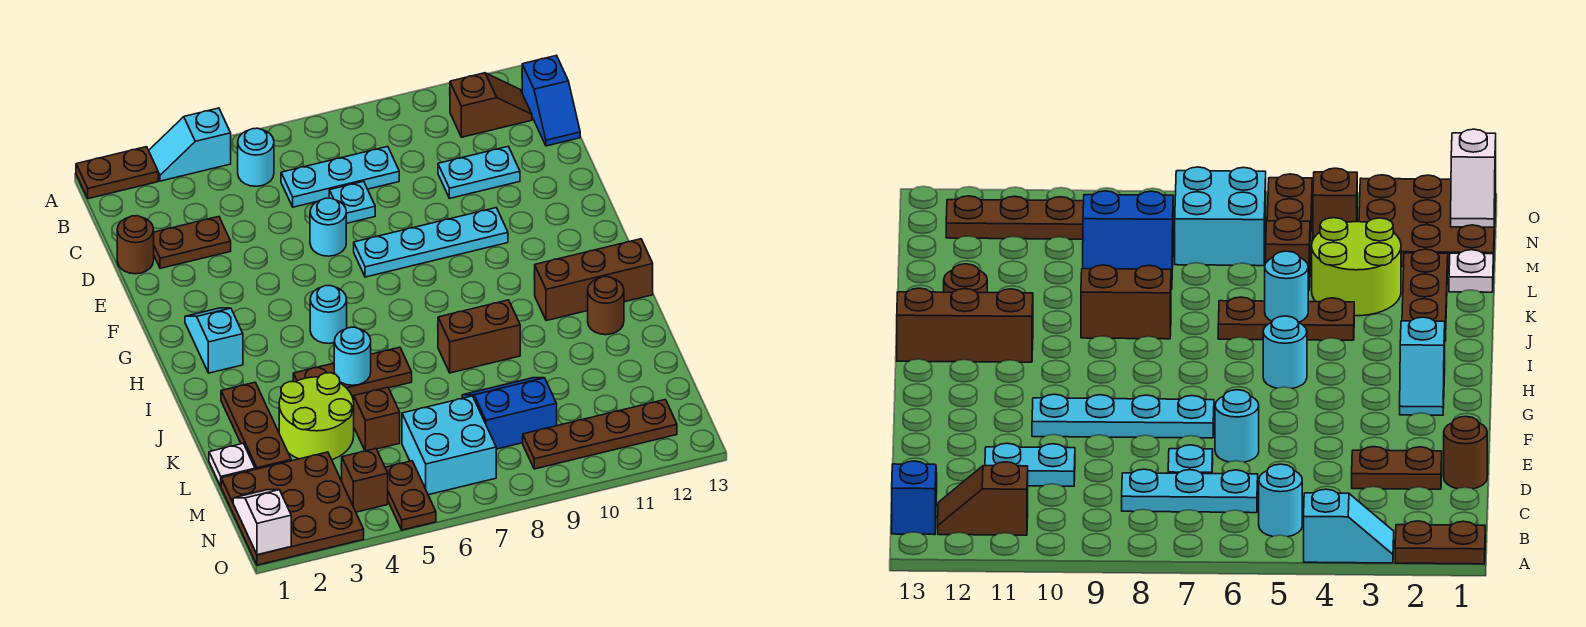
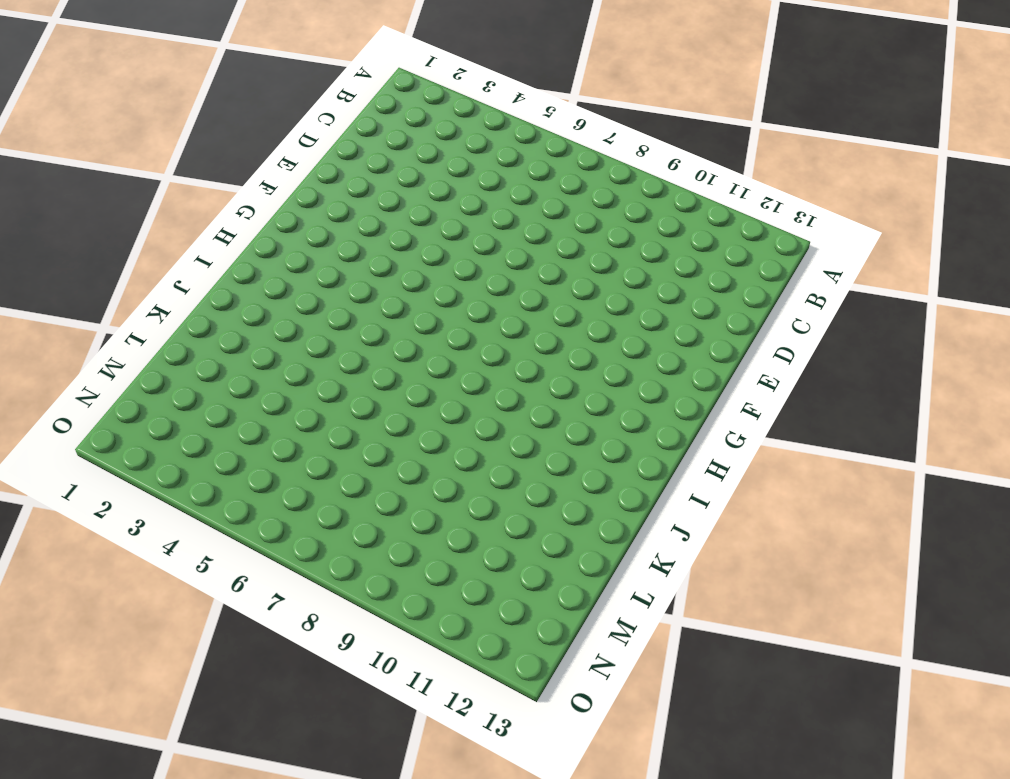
none -> brown plate A1:A2 level 1
none -> cyan slope A3:A4 level 1 top 4
none -> cyan round brick B5 level 1
none -> brown slope B11:B12 level 1 top 11

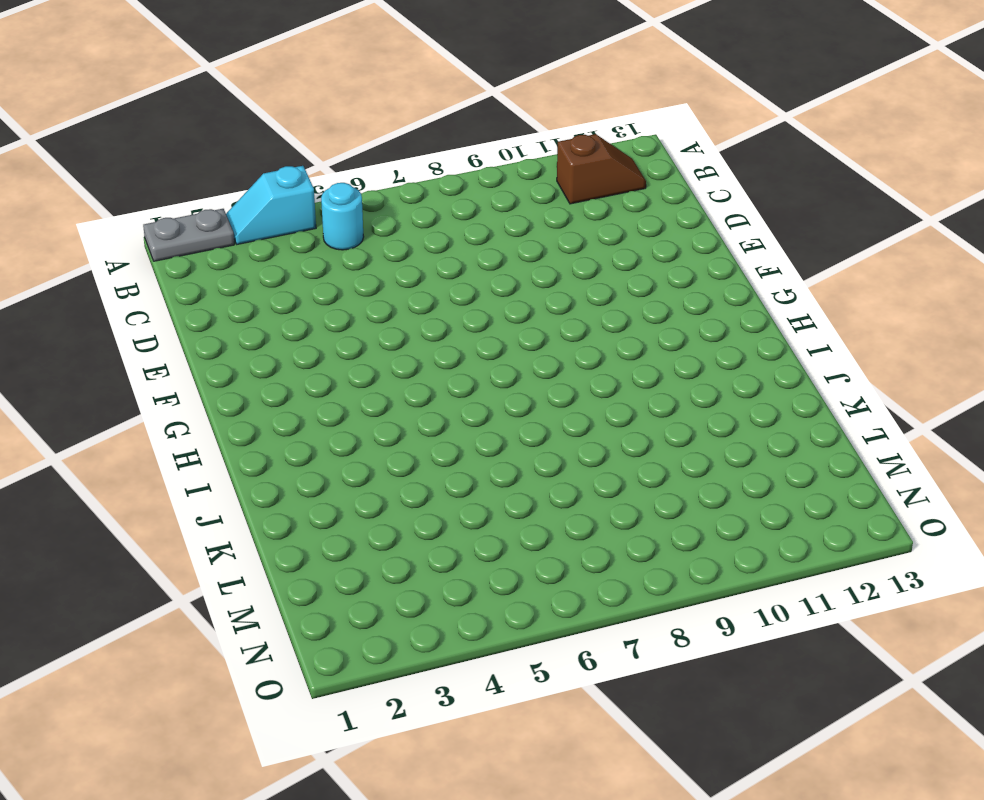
grey plate A1:A2 level 1 -> brown plate A1:A2 level 1
none -> blue slope B13:C13 level 1 top B
none -> cyan plate C6:C8 level 1
none -> brown round brick D1 level 1
none -> brown plate D2:D3 level 1

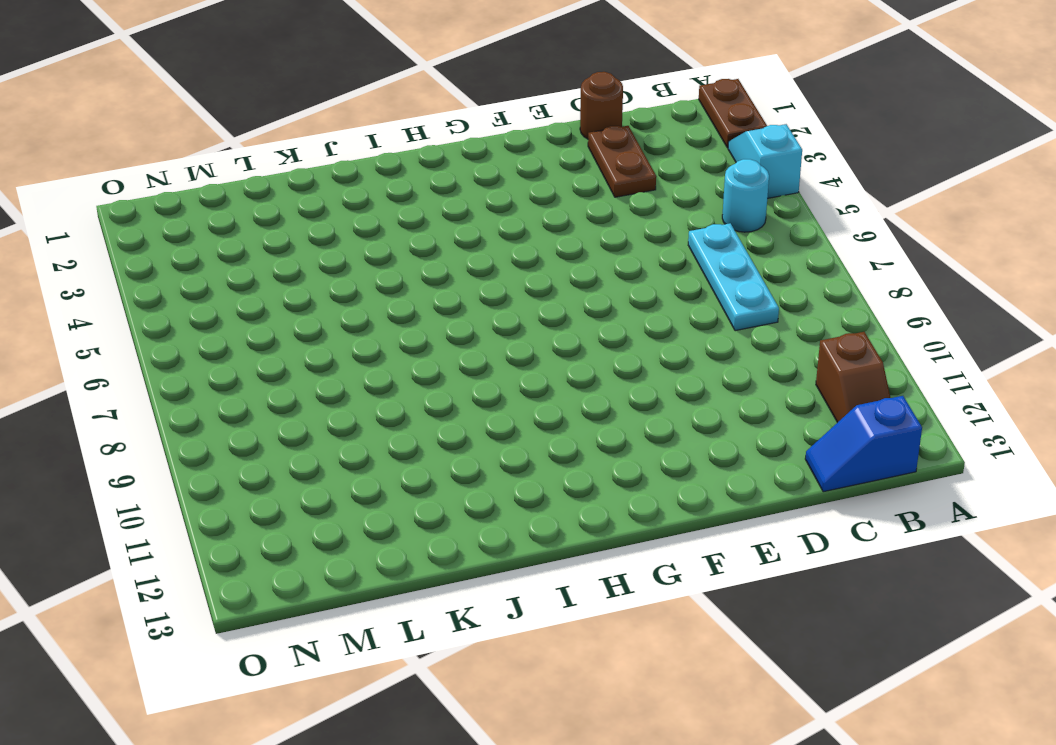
none -> cyan plate D7 level 1
none -> cyan plate D10:D11 level 1
none -> cyan round brick E6 level 1
none -> cyan plate F7:F10 level 1

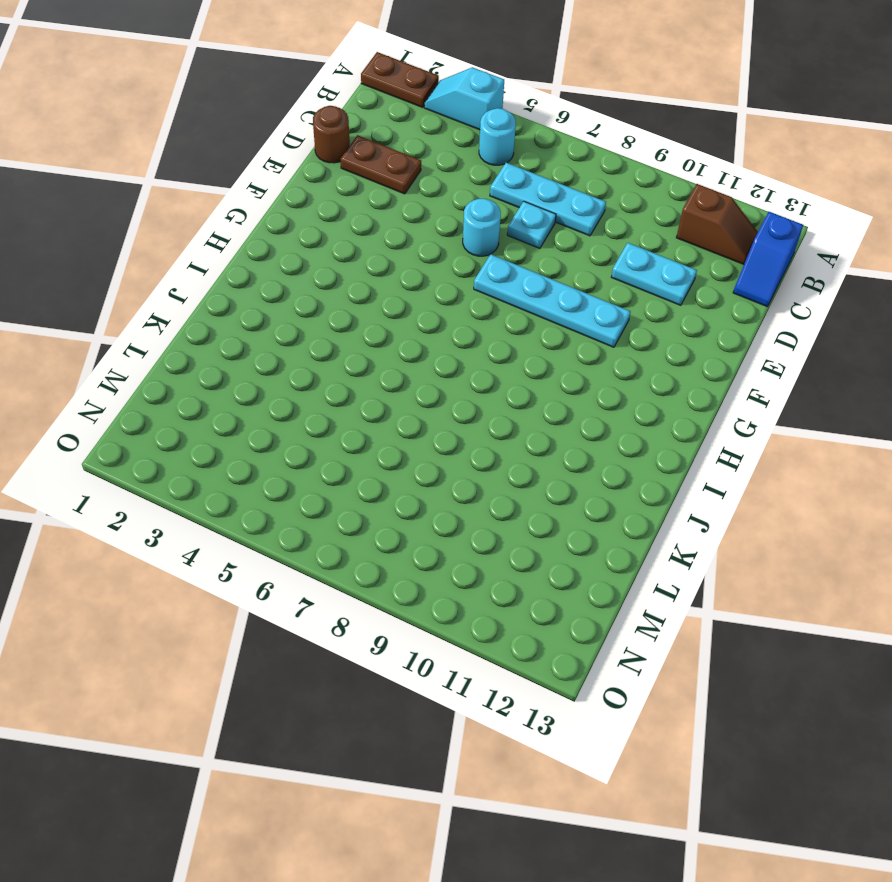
none -> cyan slope G2:H2 level 1 top H
none -> cyan round brick H5 level 1
none -> brown brick I11:I13 level 1
none -> brown plate J2:L2 level 1

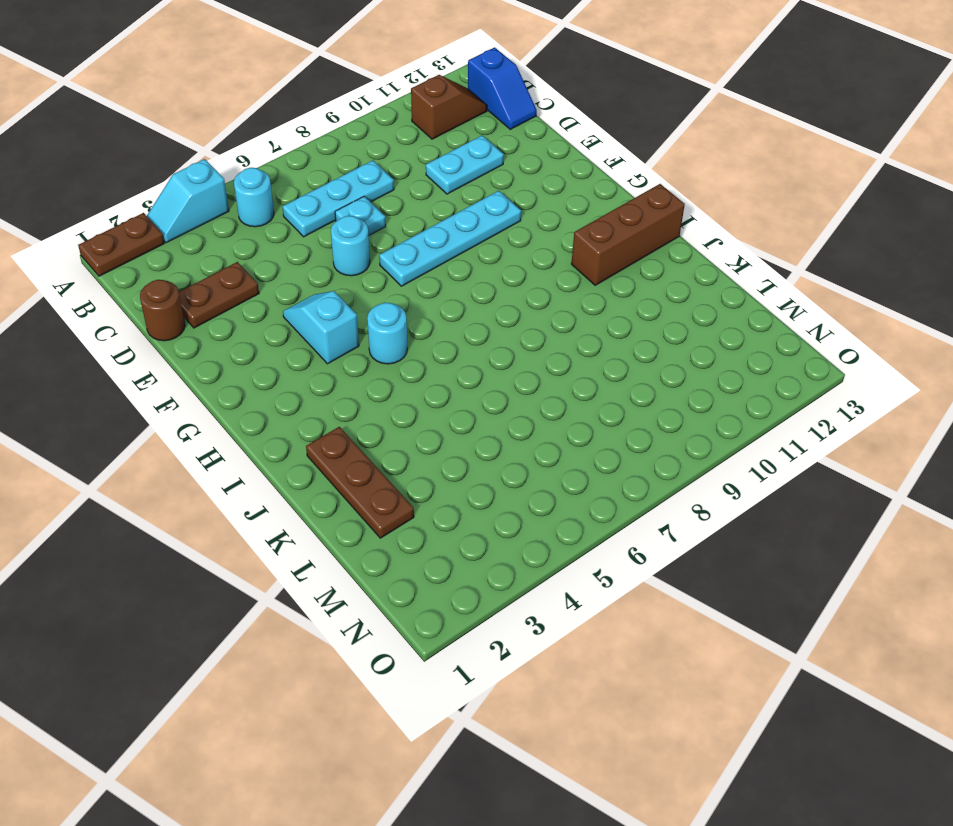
cyan slope F4:G4 level 1 top G -> cyan slope G2:H2 level 1 top H
none -> brown plate J4:J6 level 1
none -> brown brick J8:J9 level 1
none -> brown round brick J12 level 1
none -> lime round brick K3:L4 level 1

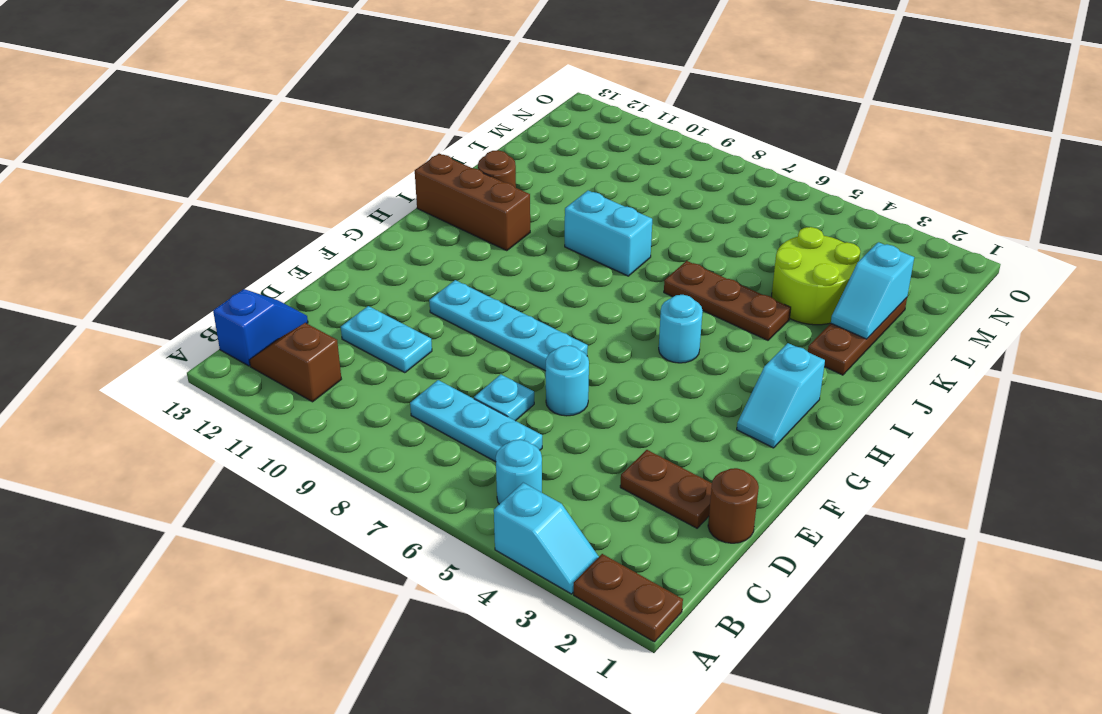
cyan brick J8:J9 level 1 -> brown brick J8:J9 level 1
cyan slope K2:L2 level 2 top L -> none
none -> white plate L1 level 1
none -> brown brick L5 level 1
none -> blue slope L8:M9 level 1 top M
none -> brown plate M1:O3 level 1

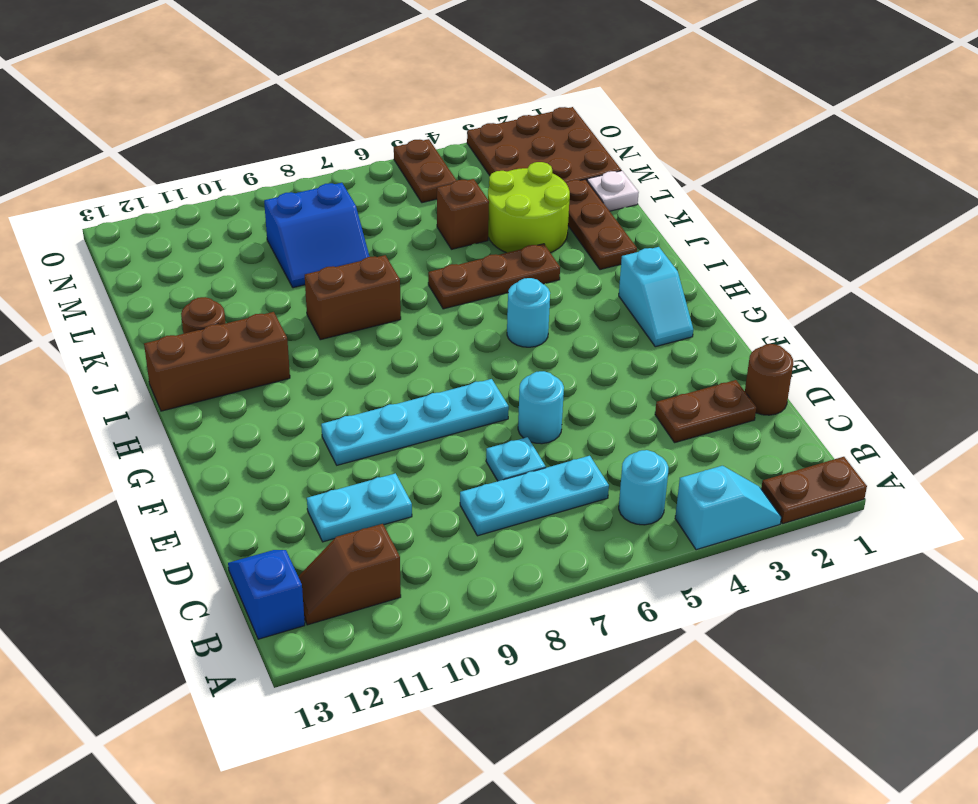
none -> cyan brick M6:N7 level 1
none -> brown brick N4 level 1
none -> brown plate N9:N12 level 1
none -> cyan round brick J5 level 2

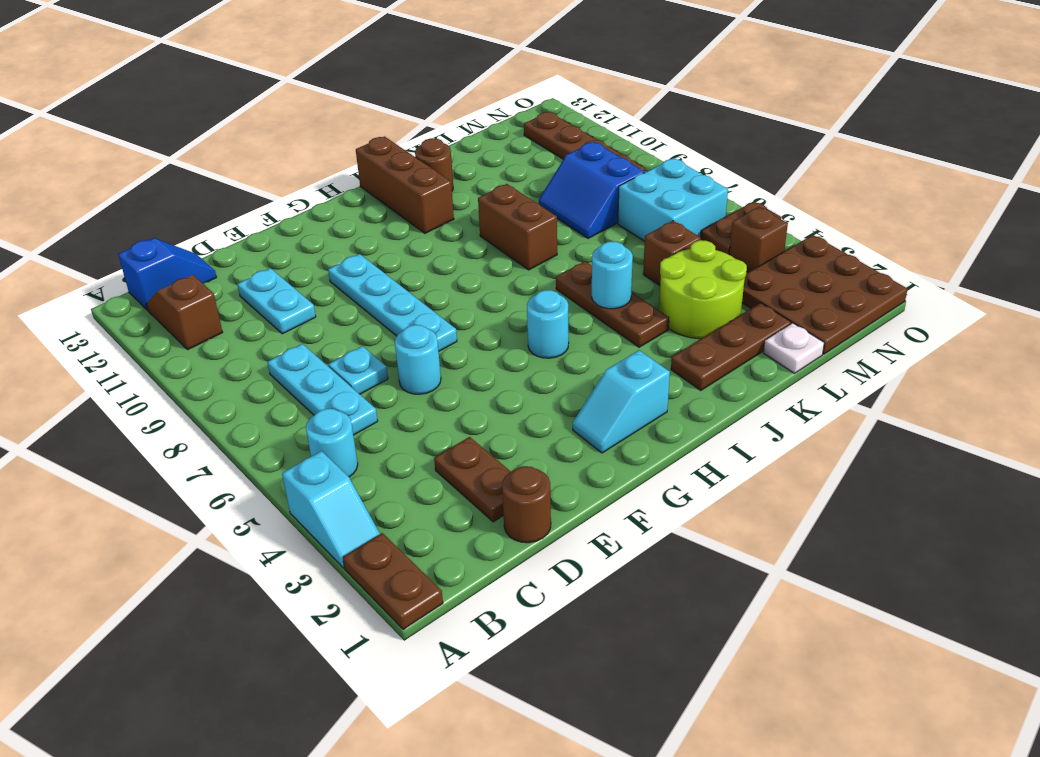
none -> white slope N1:O1 level 2 top O

